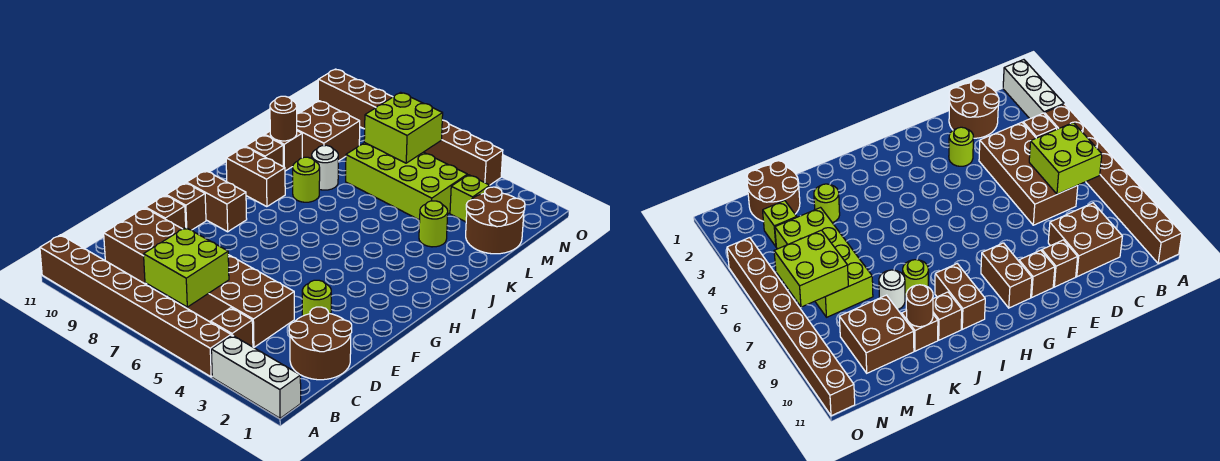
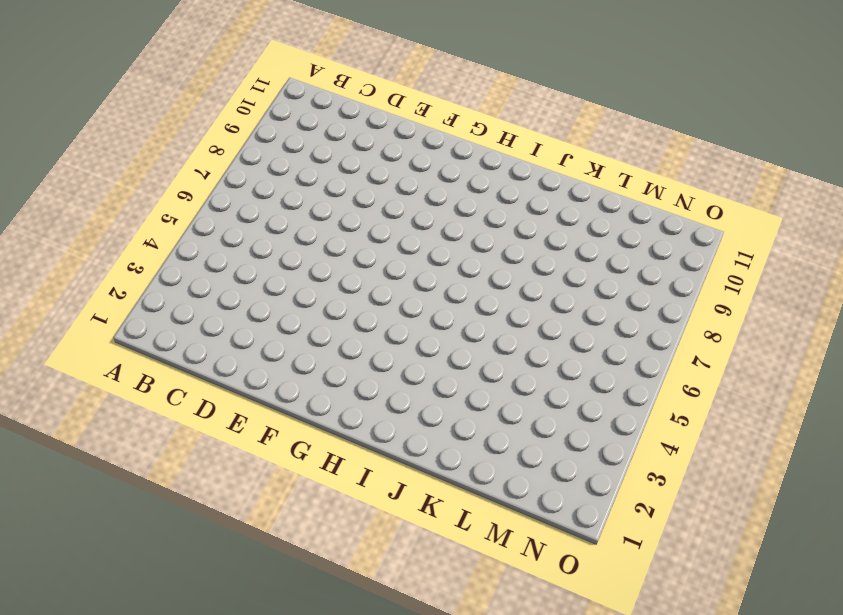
none -> white brick A1:A3 level 1
none -> brown brick A4:A11 level 1
none -> brown brick B4 level 1

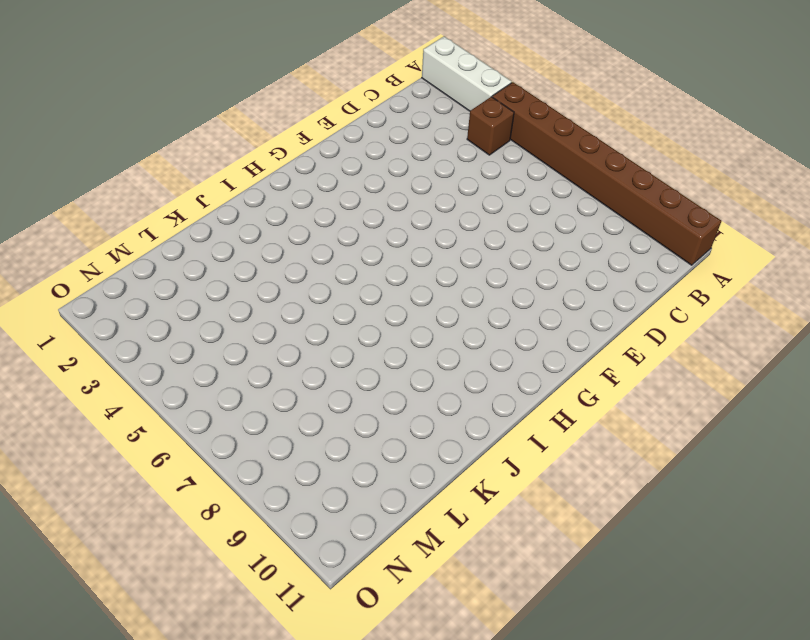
none -> brown round brick C1:D2 level 1
none -> brown brick C4:D7 level 1
none -> brown brick C9:D10 level 1

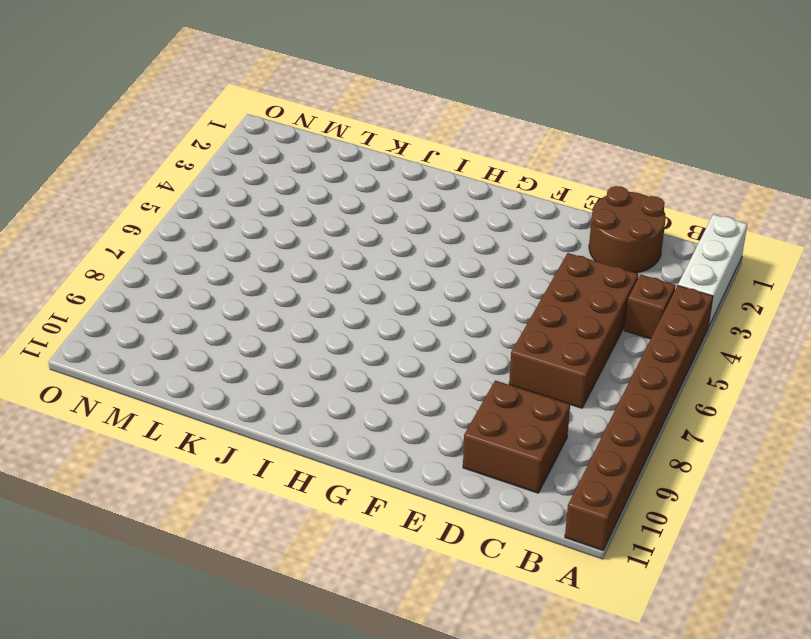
none -> lime round brick E3 level 1
none -> brown brick E10 level 1
none -> brown brick F10 level 1

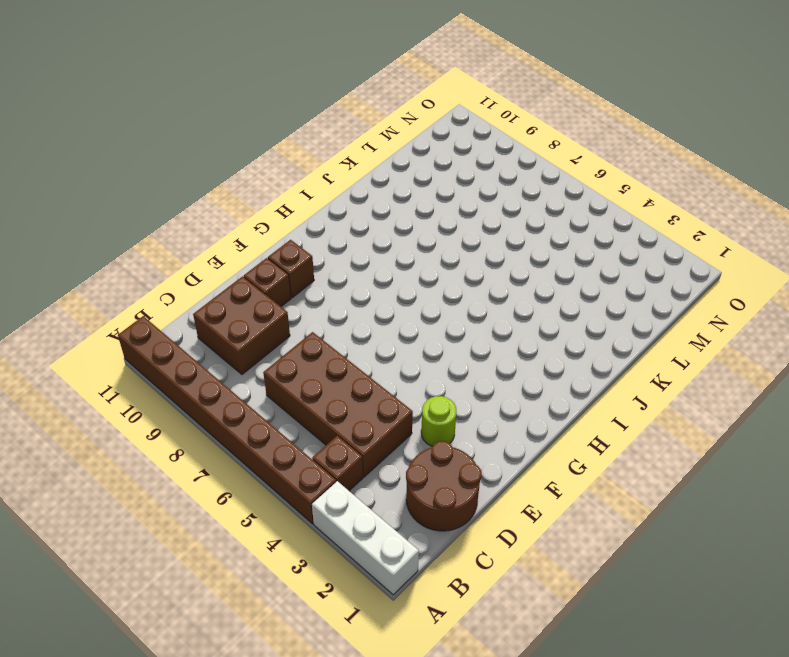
none -> brown brick G9:G10 level 1
none -> brown brick I9:I10 level 1
none -> lime round brick J8 level 1

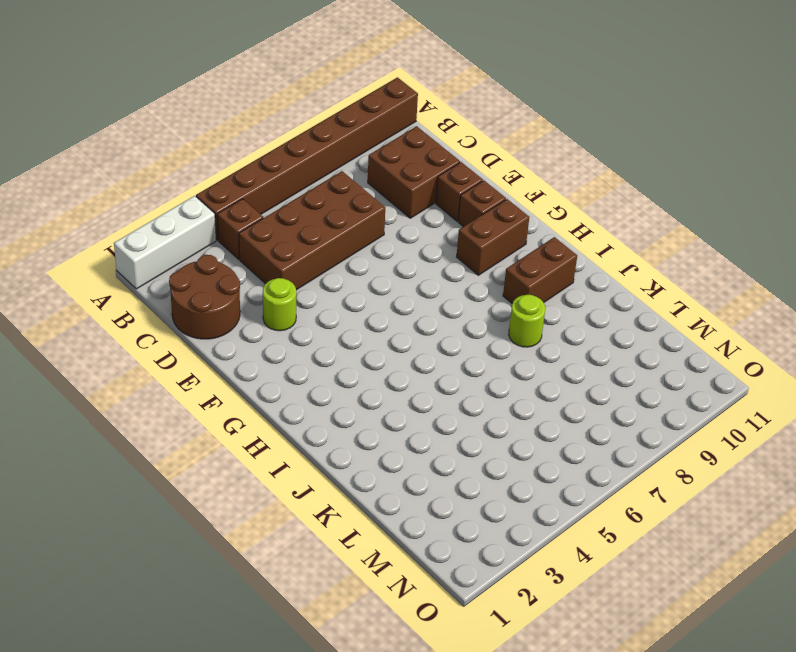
none -> brown brick J10 level 1
none -> lime round brick K3 level 1
none -> white round brick K8 level 1

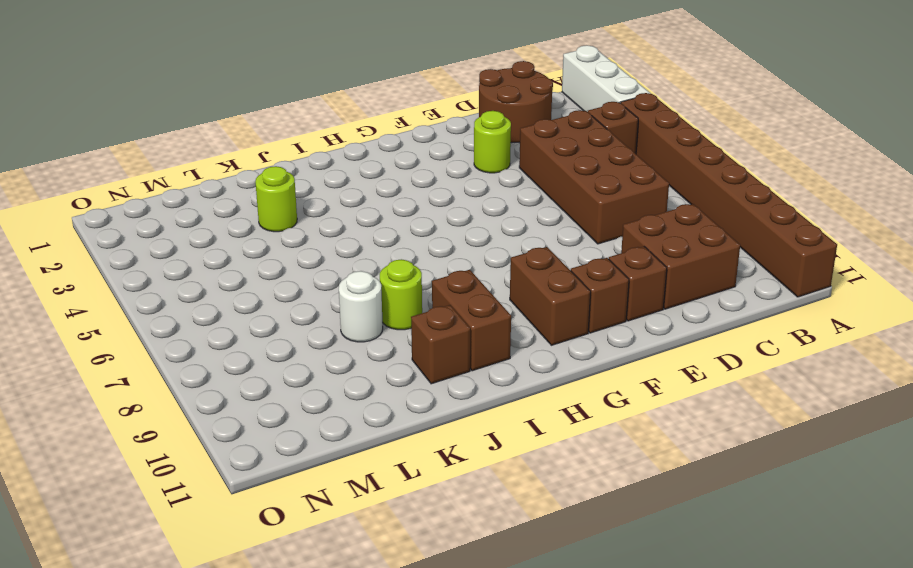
none -> brown brick K10 level 1
none -> brown round brick L1:M2 level 1
none -> lime brick L4:M7 level 1

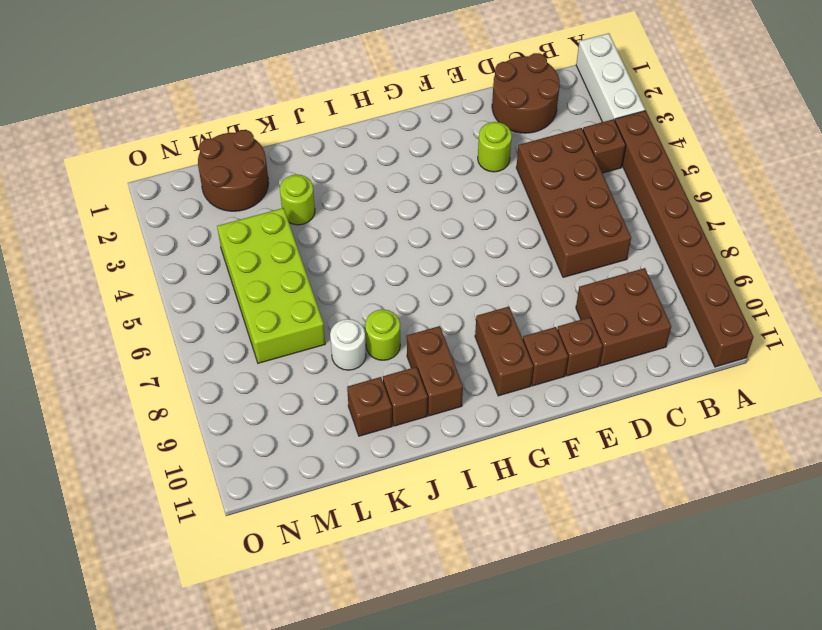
none -> brown brick L9:M10 level 1
none -> lime brick M3 level 1
none -> brown brick O4:O11 level 1

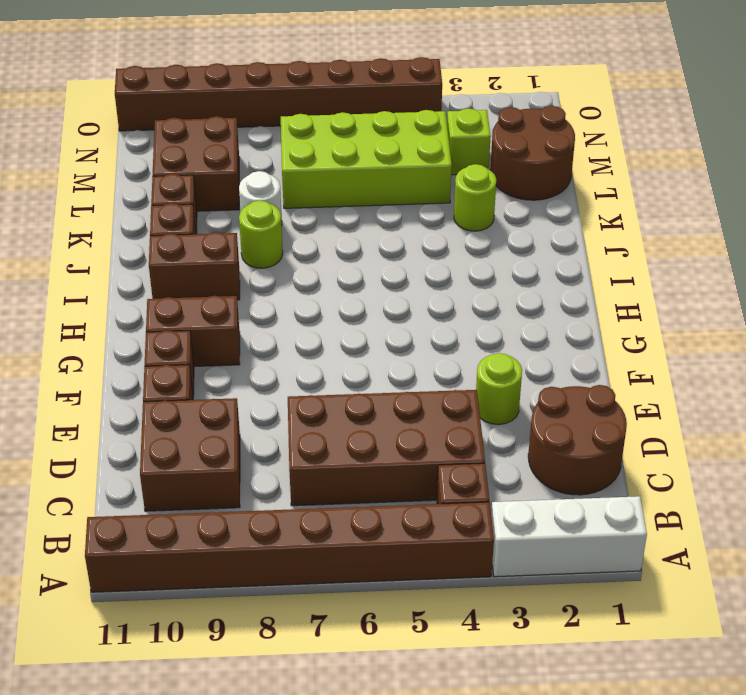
none -> lime brick B6:C7 level 2
none -> brown round brick K10 level 2
none -> lime brick M6:N7 level 2

